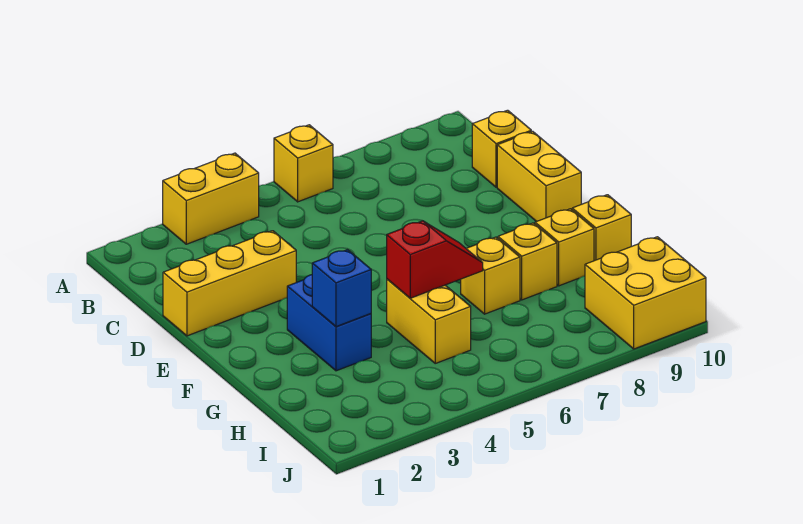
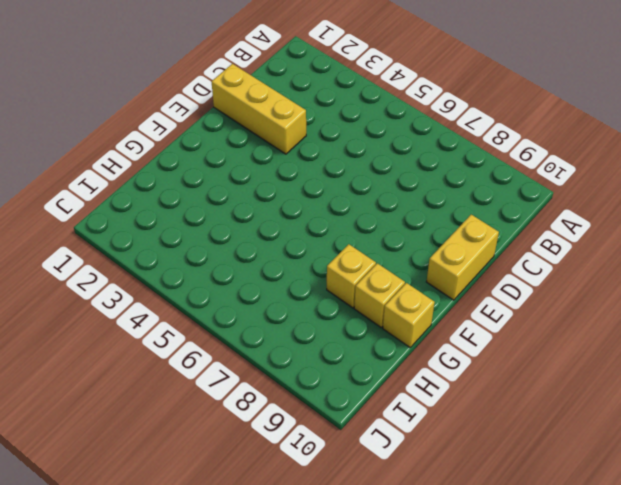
none -> yellow brick A3:A4 level 1
none -> yellow brick A6 level 1
none -> yellow brick C10 level 1

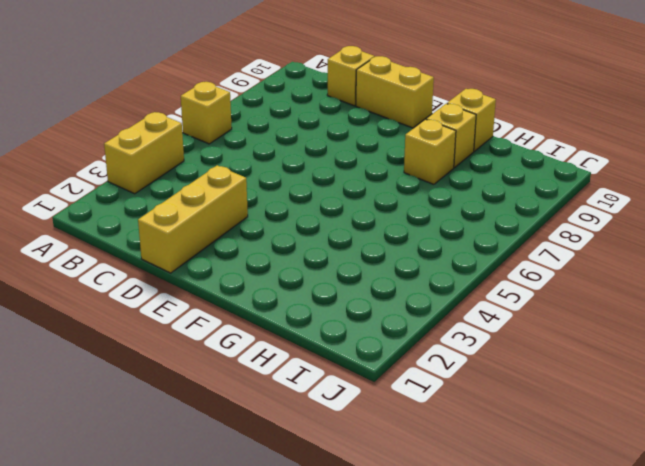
none -> blue brick F3:G3 level 1
none -> yellow brick G5:H5 level 1
none -> yellow brick G7 level 1

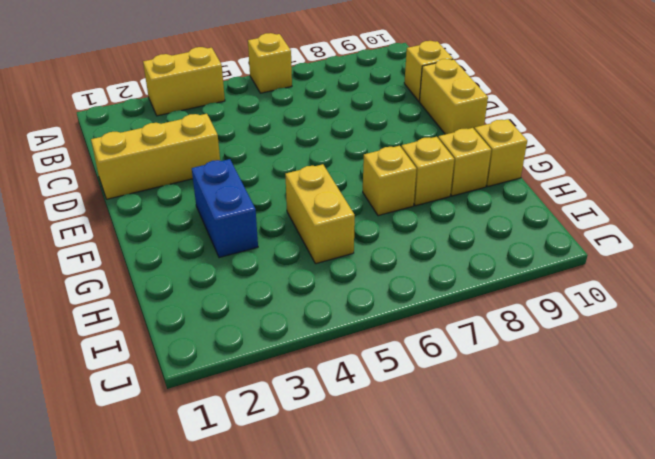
none -> yellow brick I9:J10 level 1
none -> blue brick G3 level 2
none -> red slope G5:G6 level 2 top 5

